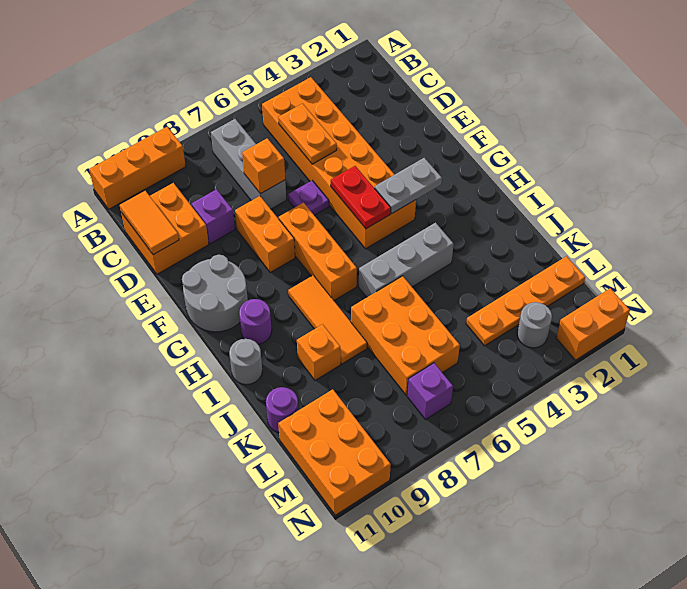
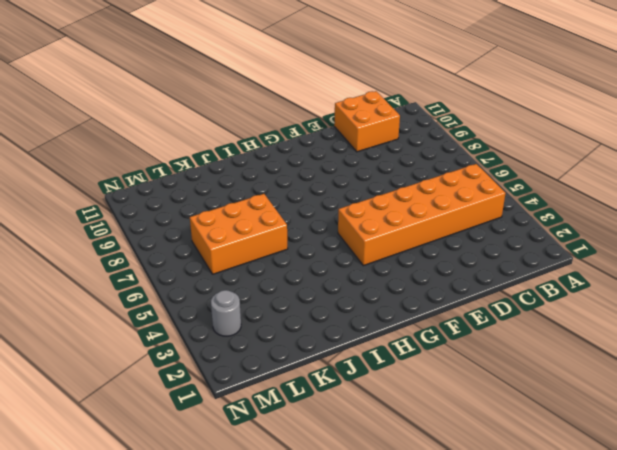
none -> orange brick A9:A11 level 1
none -> grey brick B7:D7 level 1
none -> purple brick D9 level 1

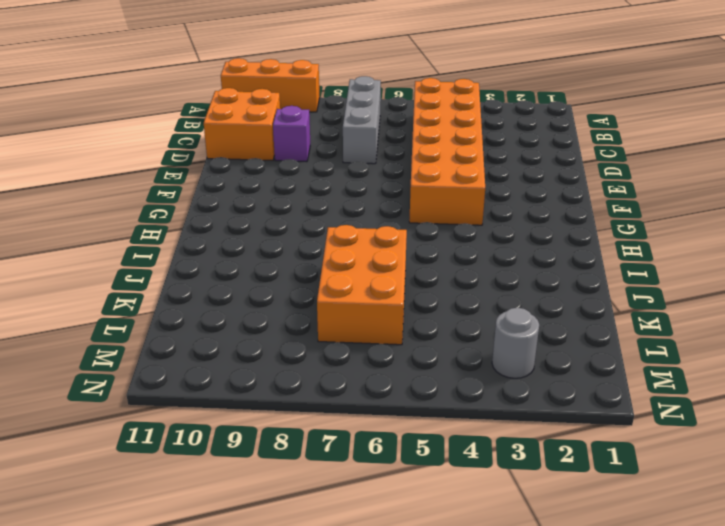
none -> purple plate E6 level 1
none -> orange brick E8:F8 level 1
none -> orange brick F7:H7 level 1

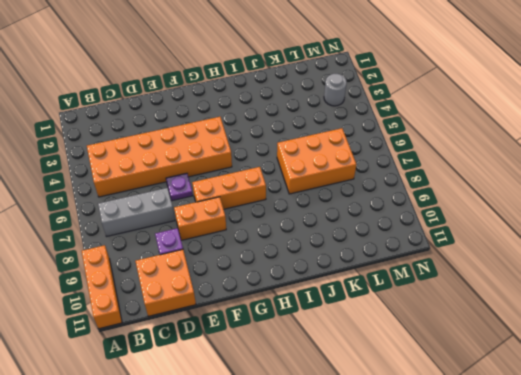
none -> grey round brick F10:G11 level 1
none -> orange tile H8:J8 level 1
none -> purple round brick H10 level 1

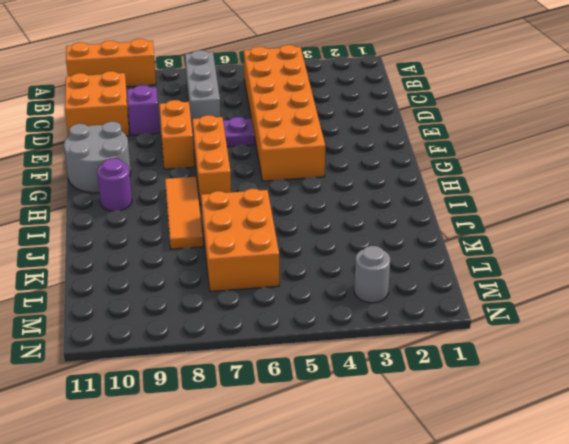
none -> grey brick I4:I6 level 1
none -> grey round brick I11 level 1
none -> orange brick J9 level 1

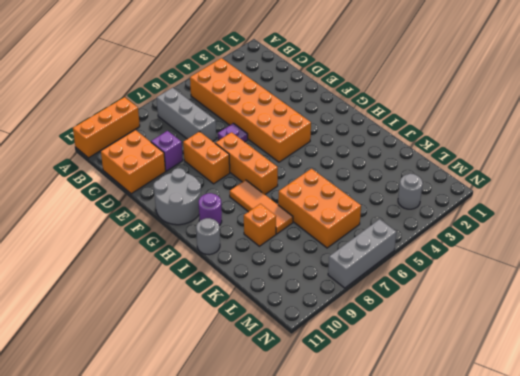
grey brick N6:N8 level 1 -> grey brick I4:I6 level 1
none -> purple round brick K11 level 1
none -> orange plate L1:L4 level 1
none -> orange brick L10:N11 level 1

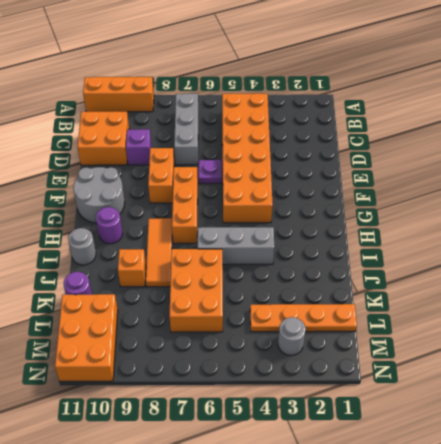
none -> purple brick M7 level 1
none -> orange brick N1:N2 level 1
none -> orange plate C5:D5 level 2

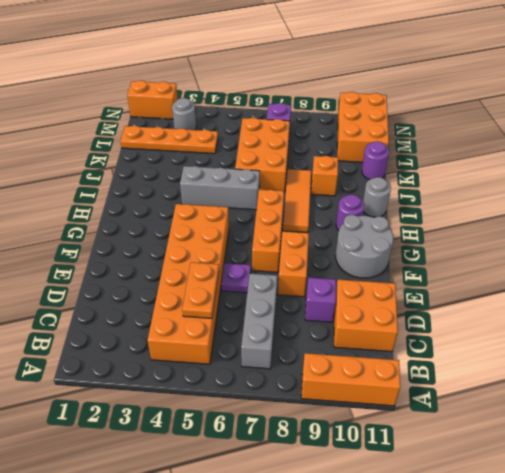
none -> orange tile C11:D11 level 2
none -> orange brick D7 level 2
none -> red plate F5:G5 level 2

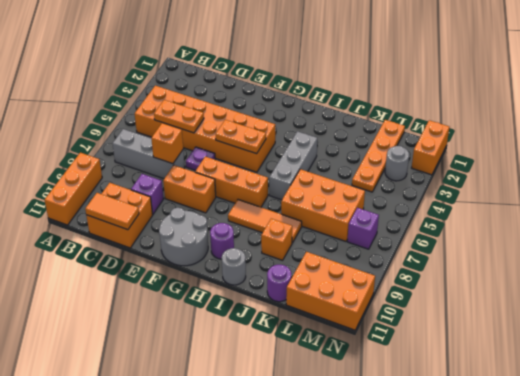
orange plate F5:G5 level 2 -> red plate F5:G5 level 2
none -> grey plate G3:G4 level 2

